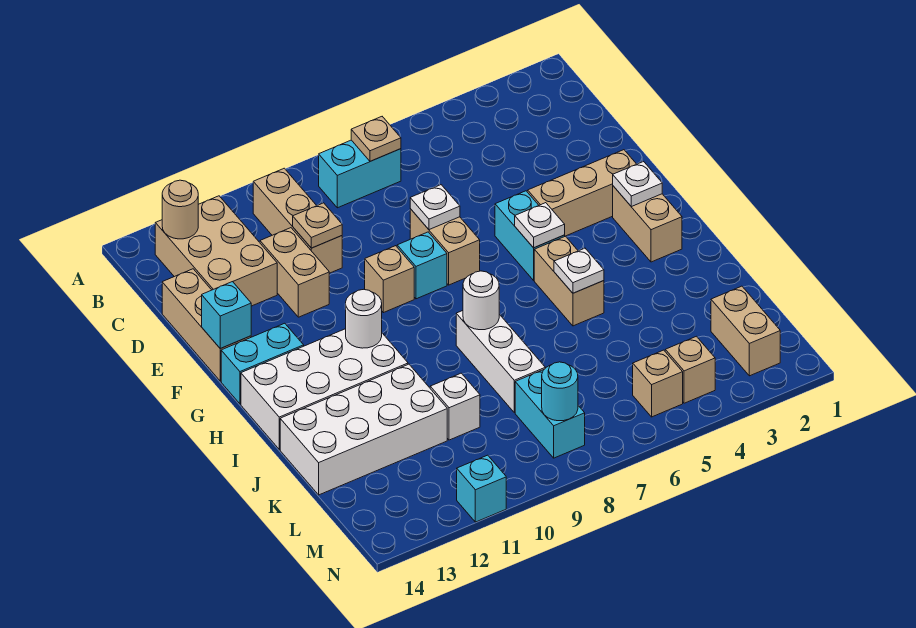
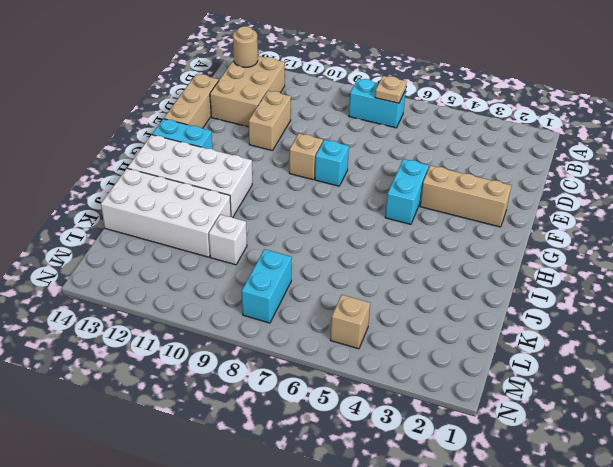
none -> tan brick B10:D10 level 1
none -> tan brick E7:F7 level 1
none -> tan brick G2:H2 level 1
none -> tan brick H5:I5 level 1

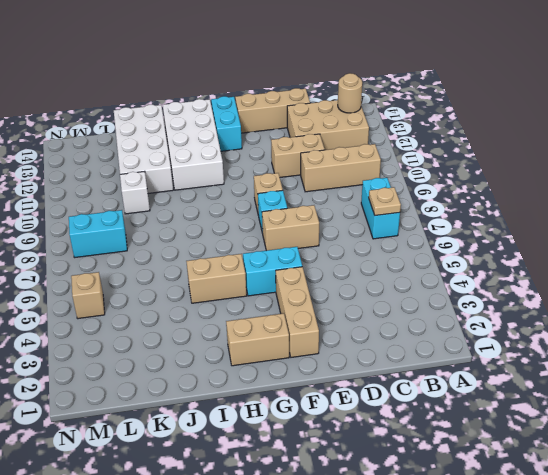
none -> white brick I8:K8 level 1
none -> tan brick L2:M2 level 1
none -> tan brick M4 level 1
none -> cyan brick N11 level 1

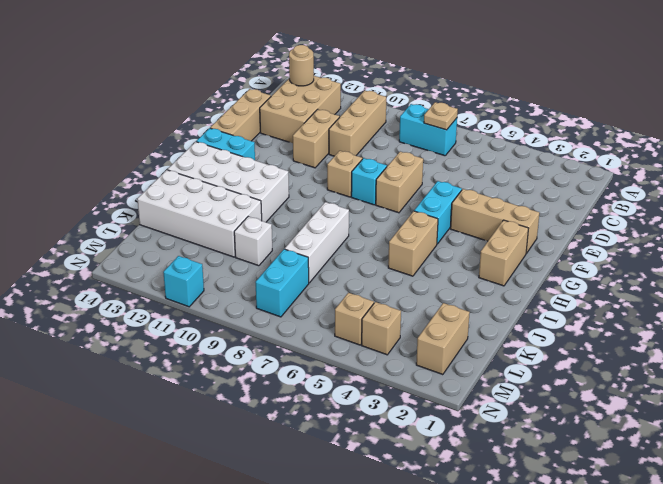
none -> tan plate D10 level 2
none -> white plate E7 level 2
none -> cyan brick F14 level 2
none -> white plate G2 level 2

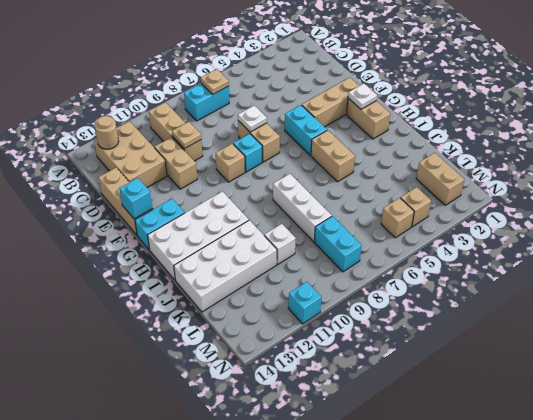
none -> white plate G5 level 2
none -> white round brick H11 level 2
none -> white plate I5 level 2
none -> white round brick I8 level 2

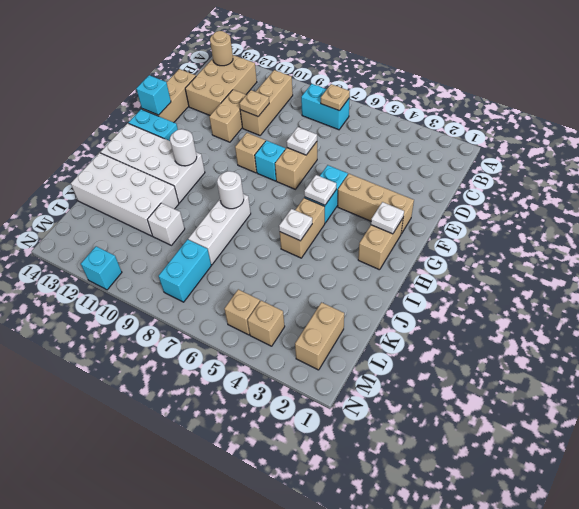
none -> cyan round brick M8 level 2

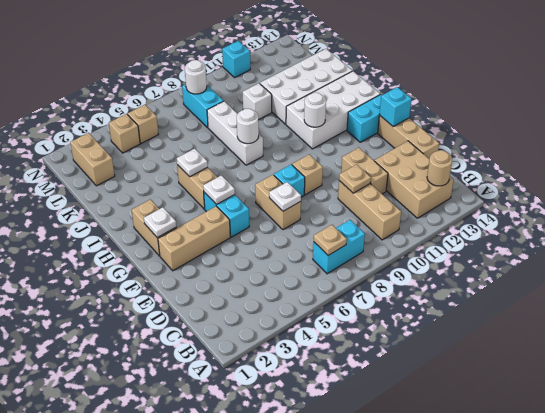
white round brick M8 level 2 -> cyan round brick M8 level 2

